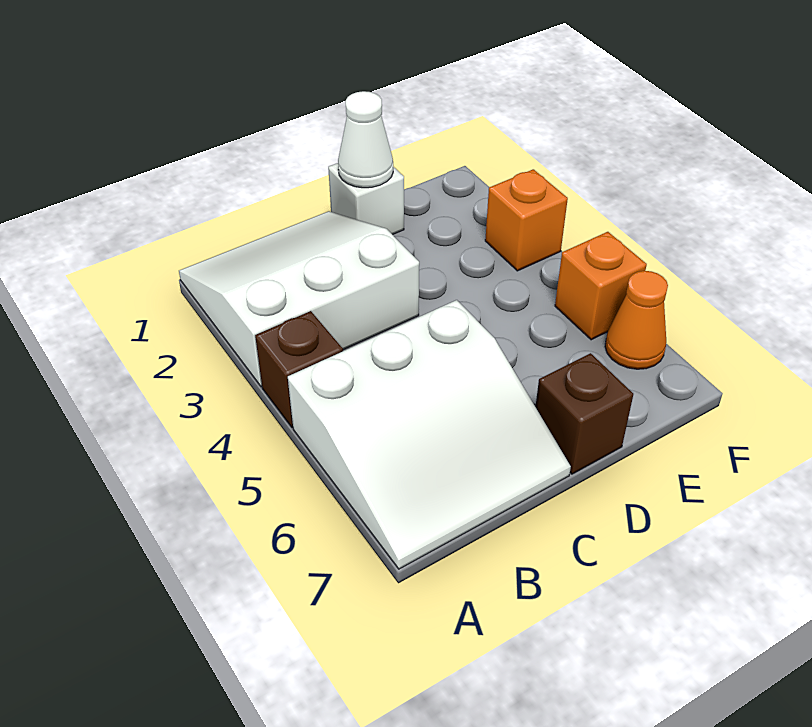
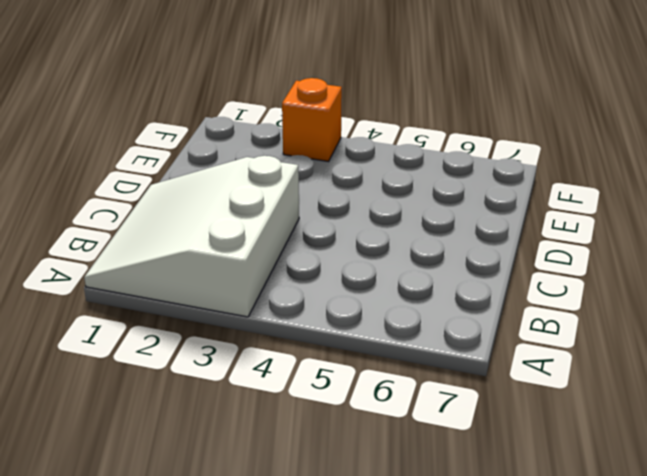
none -> brown brick A4 level 1
none -> white slope A5:C7 level 1 top 5

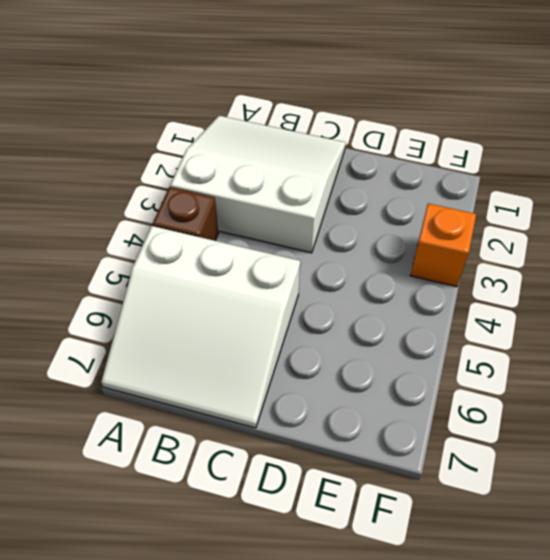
none -> white brick D1 level 1
none -> brown brick D7 level 1

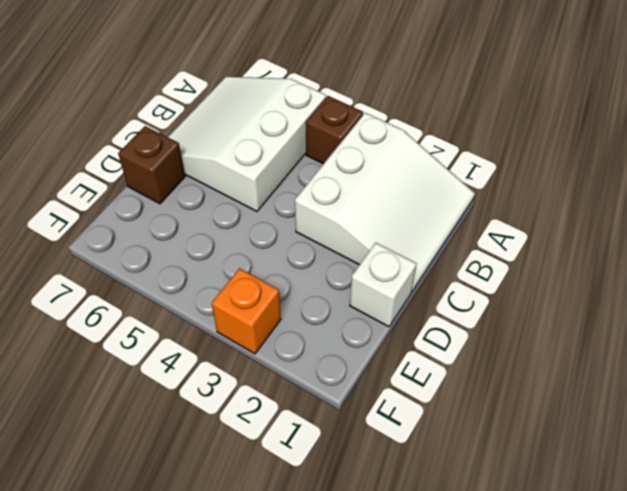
none -> orange brick F5 level 1
none -> orange cone F6 level 1

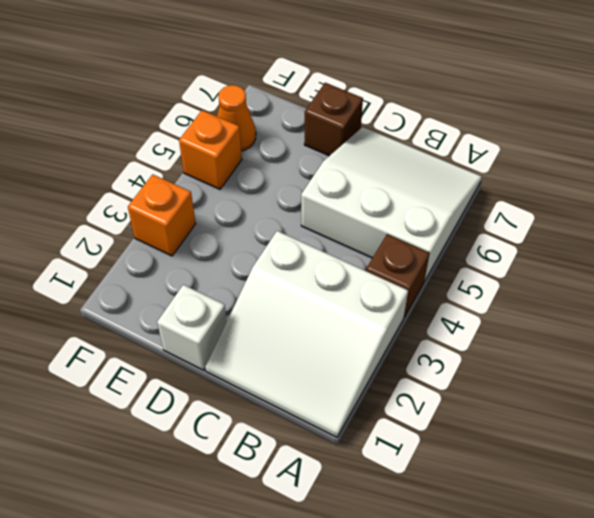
none -> white cone D1 level 2

